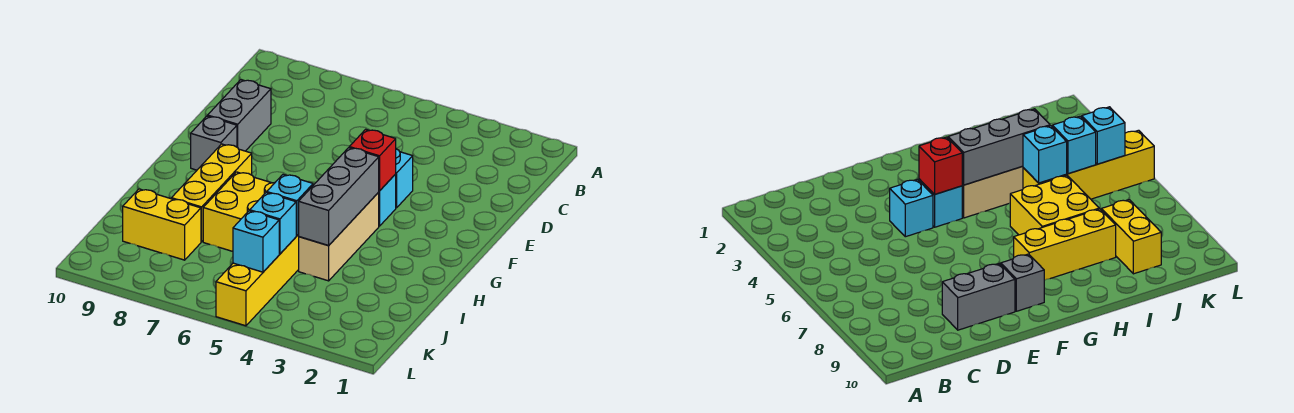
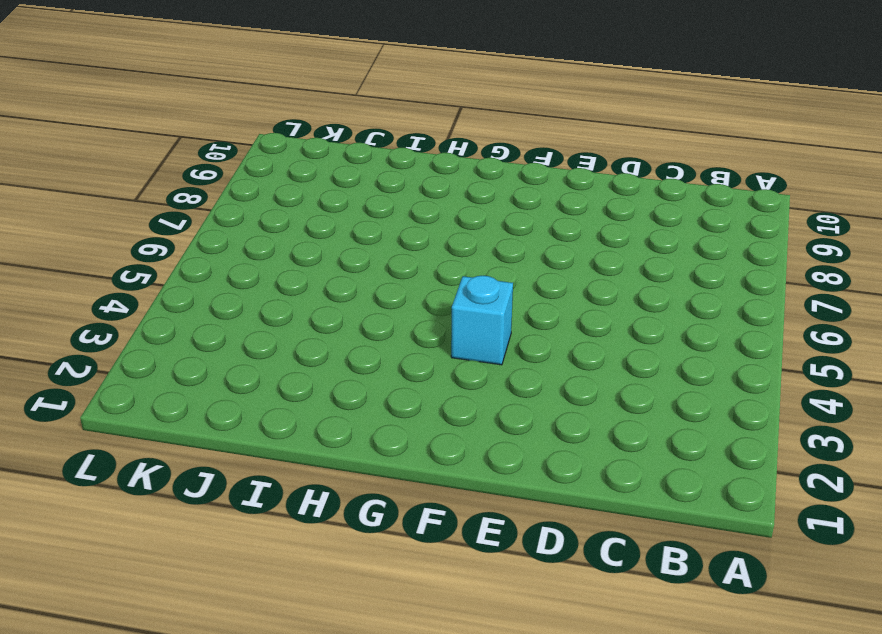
none -> grey brick D9:E9 level 1
none -> cyan brick E4 level 1
none -> grey brick F9 level 1

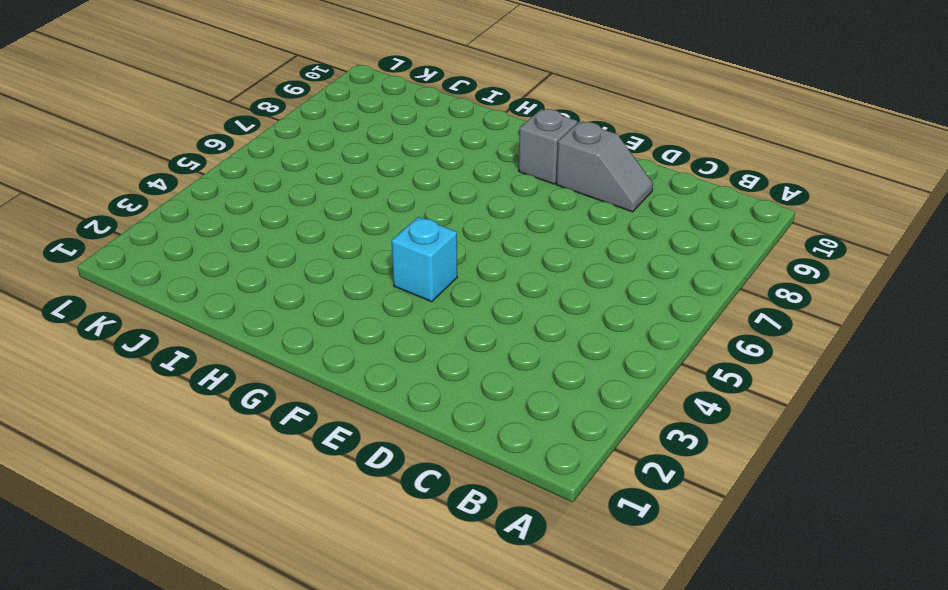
grey slope D9:E9 level 1 top E -> grey brick D9:E9 level 1
none -> cyan brick E4 level 1
none -> tan brick G4:I4 level 1
none -> yellow brick G8:I8 level 1

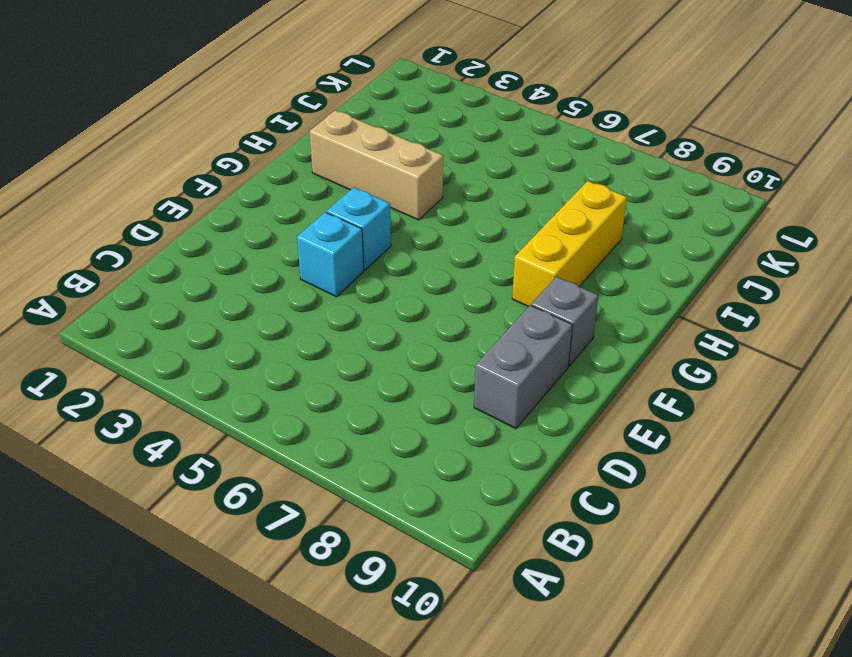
tan brick H2:H4 level 1 -> tan brick G4:I4 level 1
none -> yellow brick H6:I7 level 1
none -> yellow brick I5:L5 level 1
none -> yellow brick J8:J9 level 1

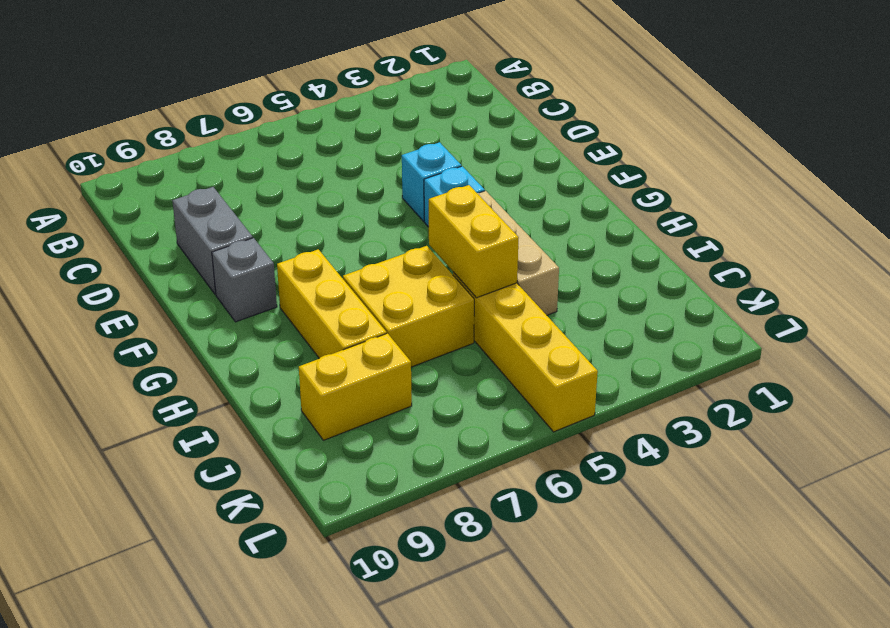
yellow brick H5:I5 level 2 -> cyan brick I5 level 2
none -> red brick F4 level 2
none -> grey brick G4:I4 level 2
none -> cyan brick J5 level 2

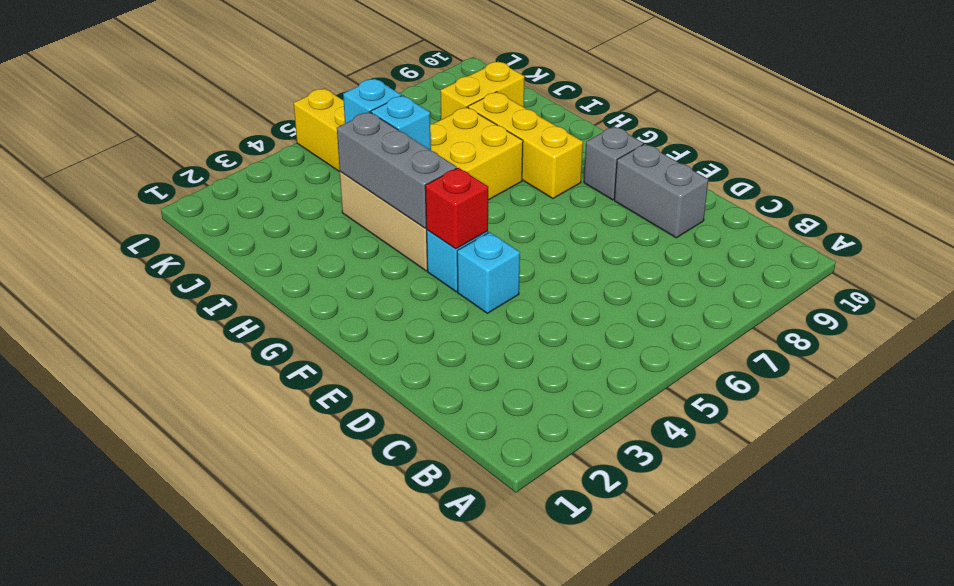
none -> cyan brick K5 level 2

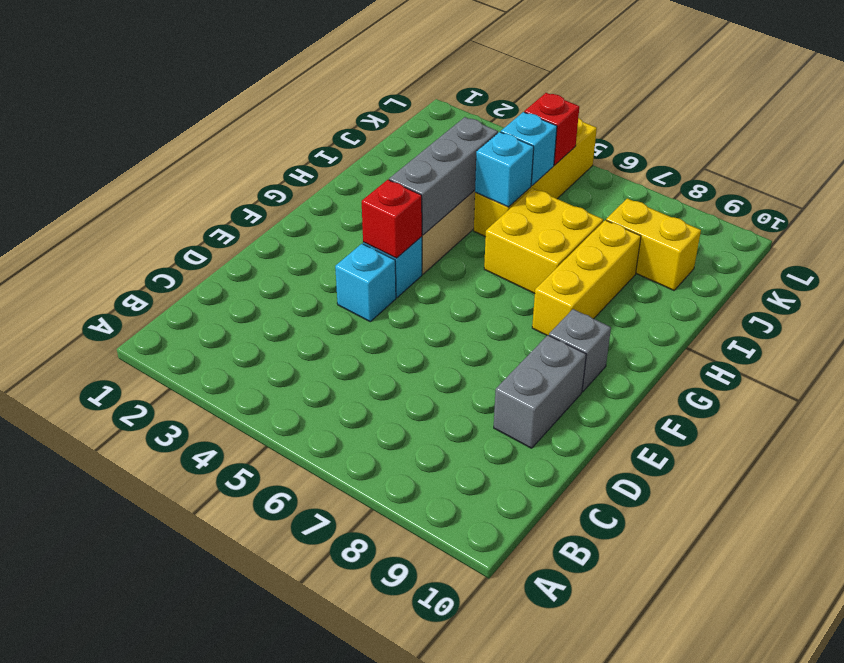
red brick K5 level 2 -> cyan brick K5 level 2

